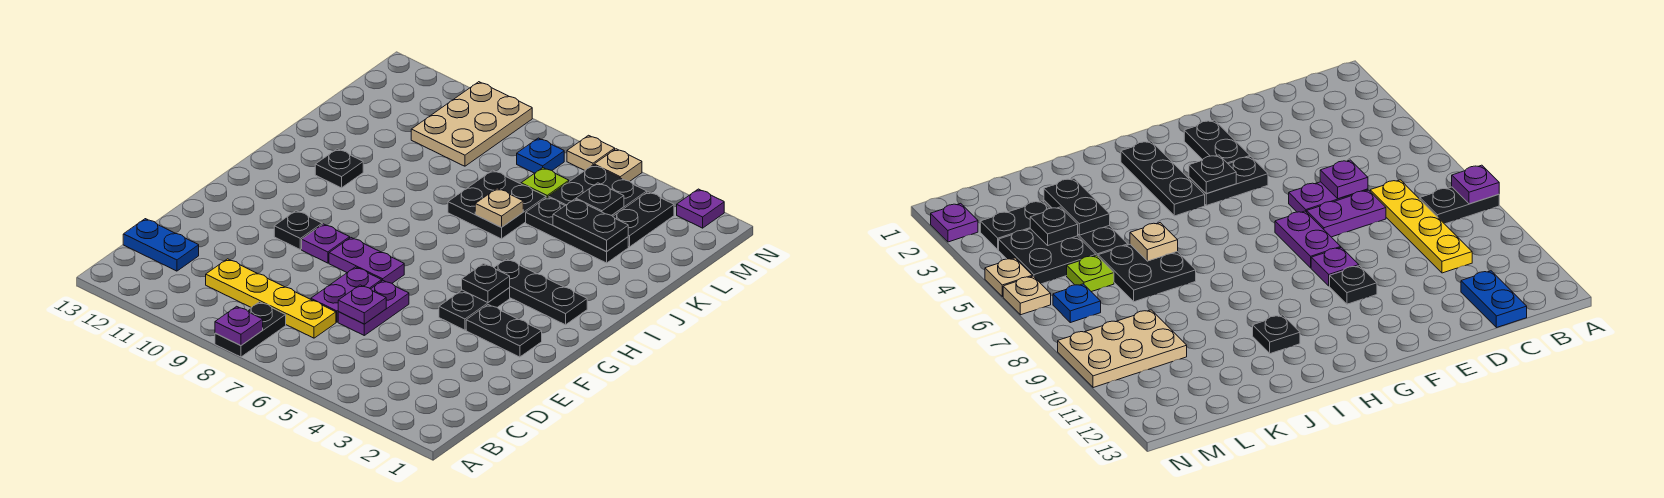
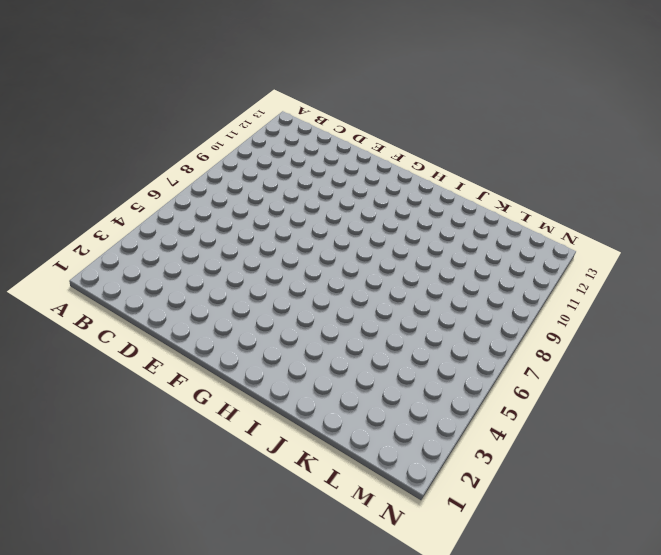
none -> black plate A8:B8 level 1
none -> yellow plate C7:C10 level 1
none -> blue plate C12:C13 level 1

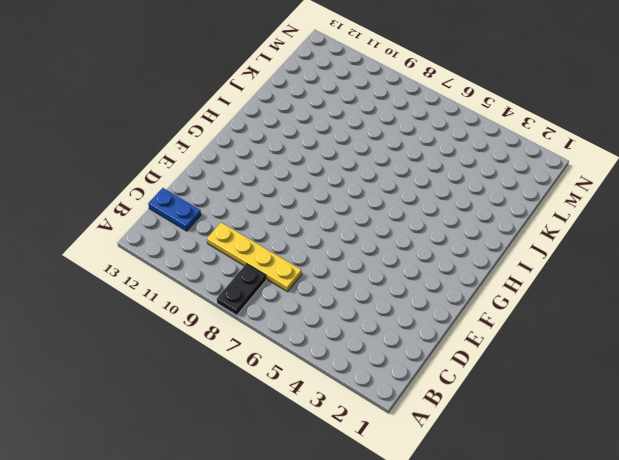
none -> purple plate D6:E6 level 1
none -> purple plate D7:E7 level 1
none -> black plate F2:F3 level 1

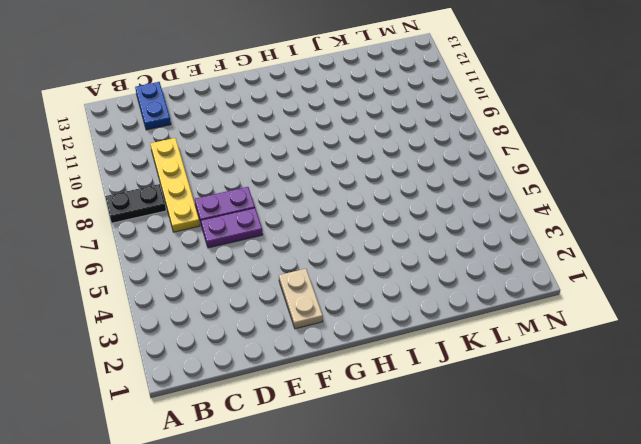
tan plate F2:F3 level 1 -> black plate F2:F3 level 1
none -> black plate F4:G4 level 1
none -> purple plate F7:F8 level 1
none -> purple plate F9 level 1

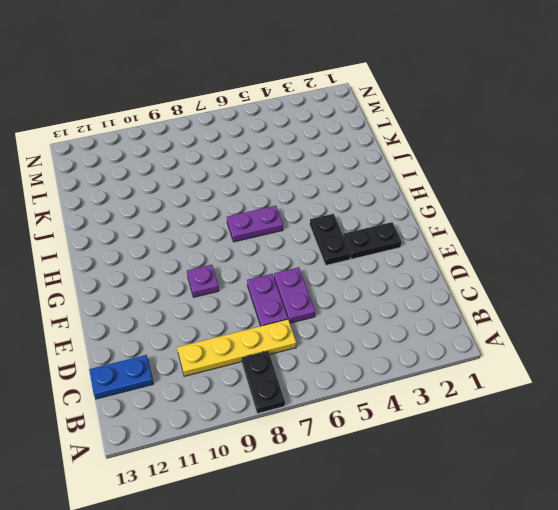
purple plate H6:H7 level 1 -> purple plate F7:F8 level 1
none -> black plate F10 level 1
none -> black plate H2:H4 level 1
none -> black plate I11 level 1

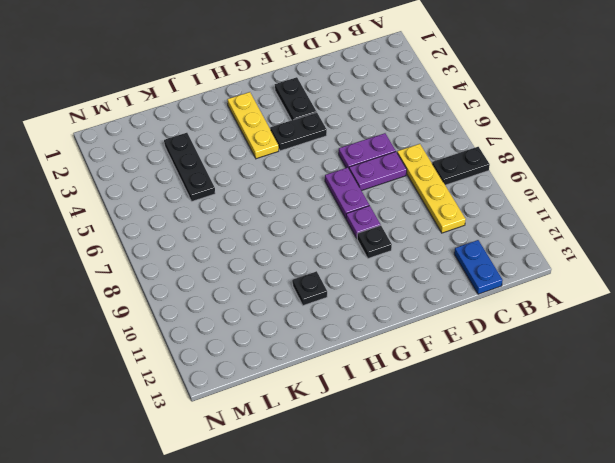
yellow plate H2:H4 level 1 -> black plate H2:H4 level 1
none -> black plate J6:K7 level 1
none -> black plate L3:M3 level 1
none -> black plate L4:M5 level 1

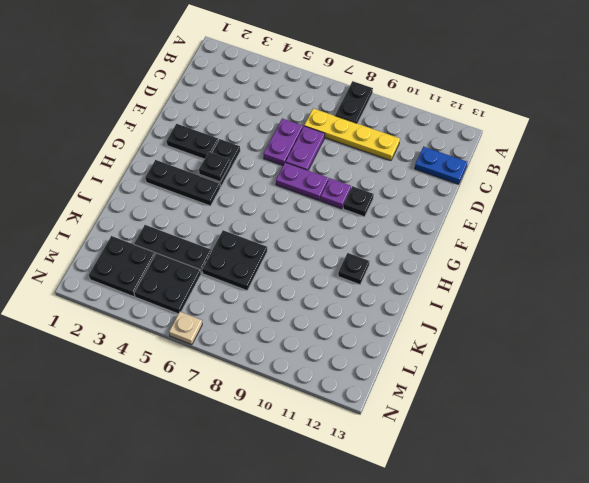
black plate L2:M3 level 1 -> black plate L3:M3 level 1
none -> lime plate L6 level 1
none -> tan plate L9:N10 level 1
none -> blue plate M7 level 1

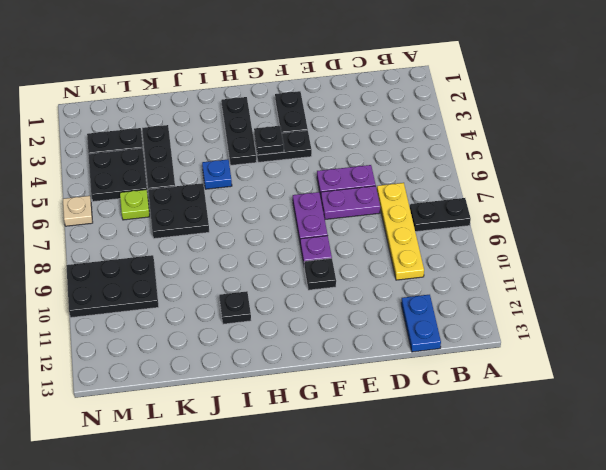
blue plate I5 level 1 -> blue plate M7 level 1
black plate L9:N10 level 1 -> tan plate L9:N10 level 1
none -> purple plate N2 level 1
none -> tan plate N5 level 1
none -> purple plate A8 level 2

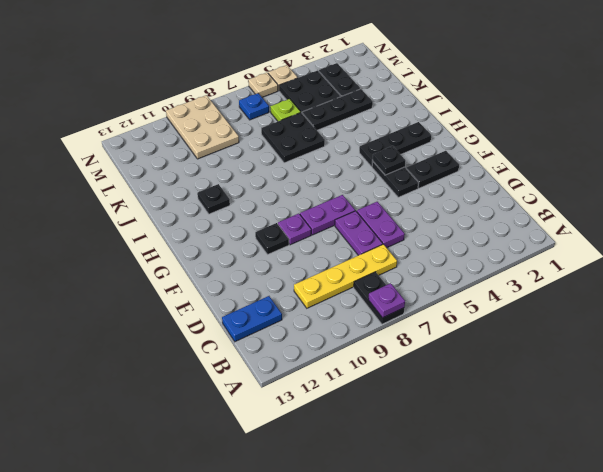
none -> purple plate N2 level 1
none -> purple plate D6 level 2
none -> tan plate J6 level 2

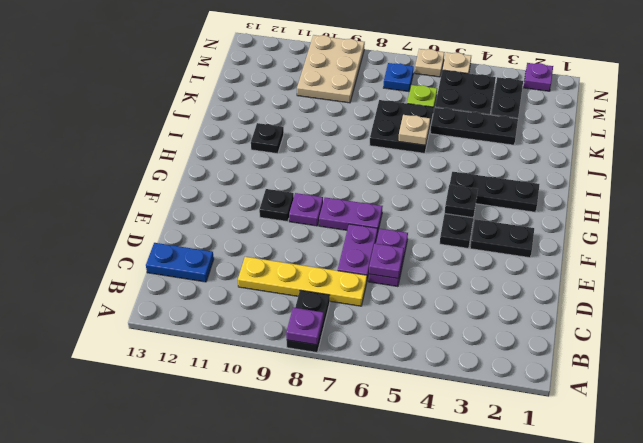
none -> black plate K3:K4 level 2
none -> black plate L4 level 2

